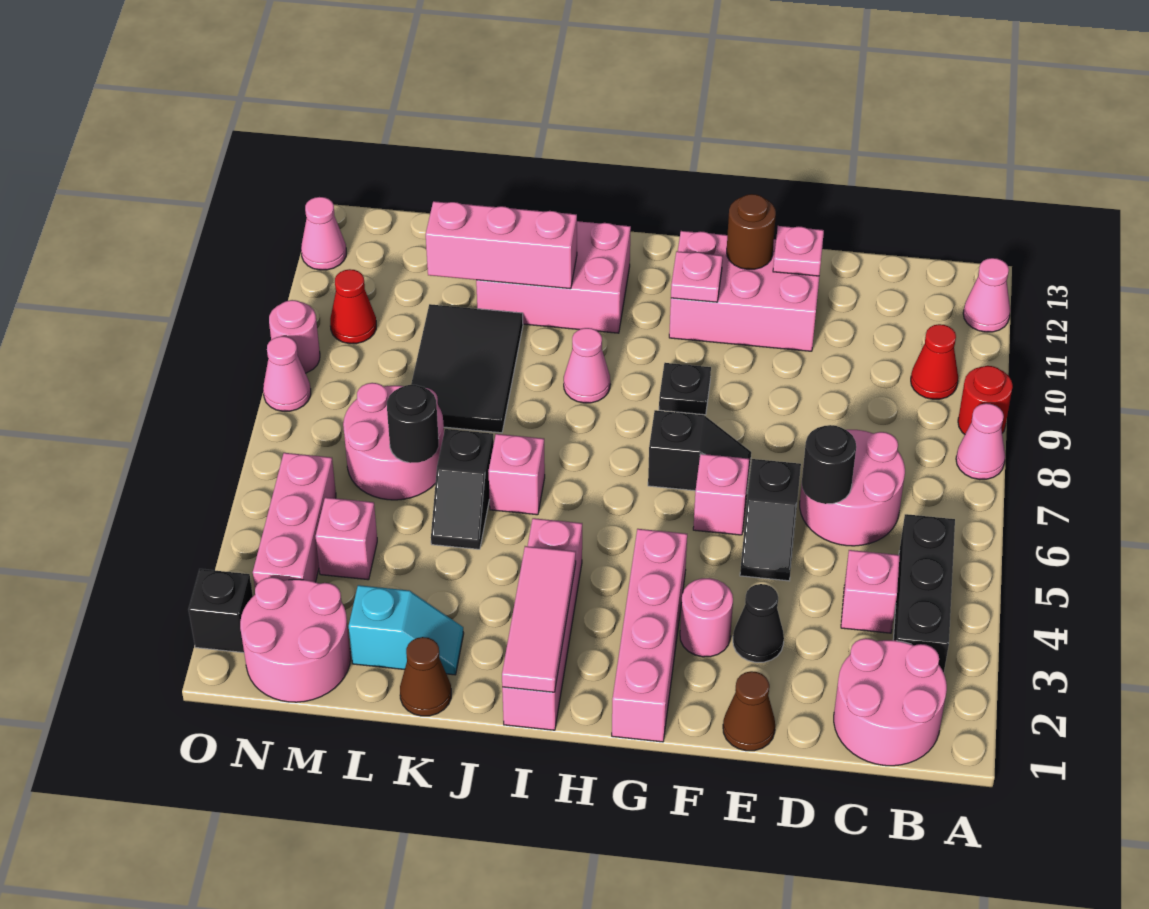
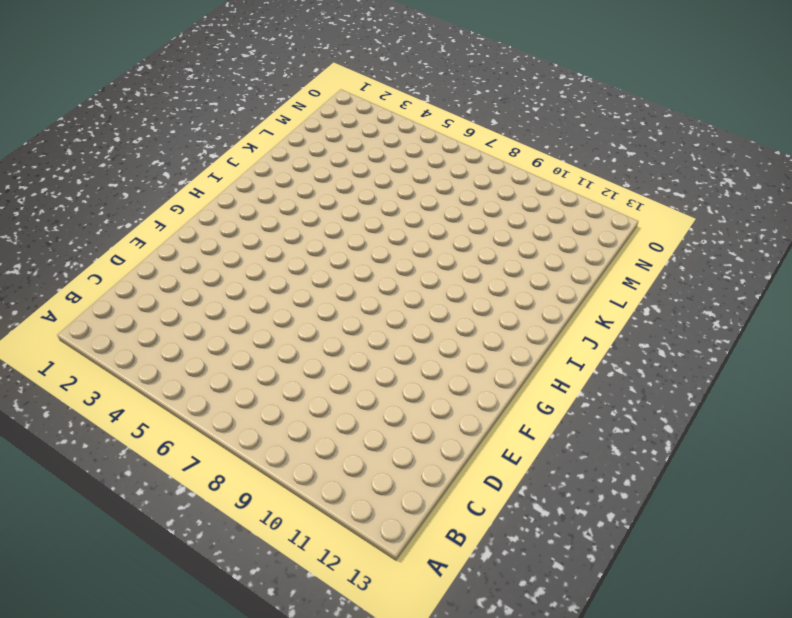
none -> pink cone A8 level 1
none -> red round brick A9 level 1
none -> pink cone A12 level 1
none -> pink round brick B1:C2 level 1

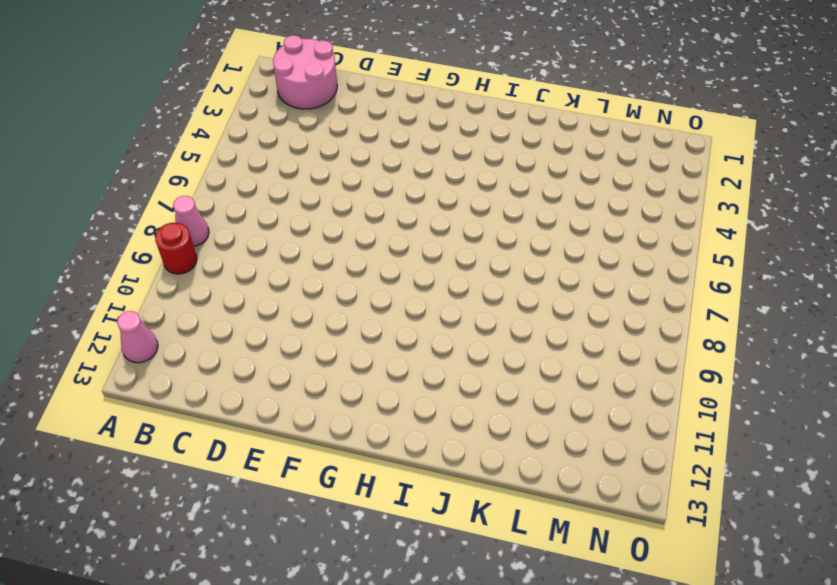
none -> black brick B3:B5 level 1
none -> red cone B10 level 1
none -> pink brick C4 level 1
none -> pink round brick C6:D7 level 1

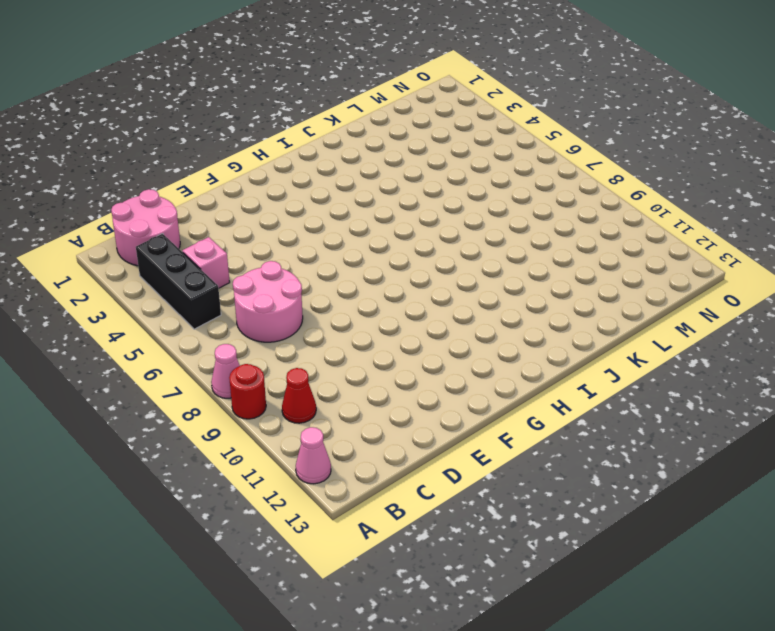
none -> brown cone E1 level 1
none -> black cone E3 level 1
none -> black slope E5:E6 level 1 top 6
none -> pink brick E11:G12 level 1

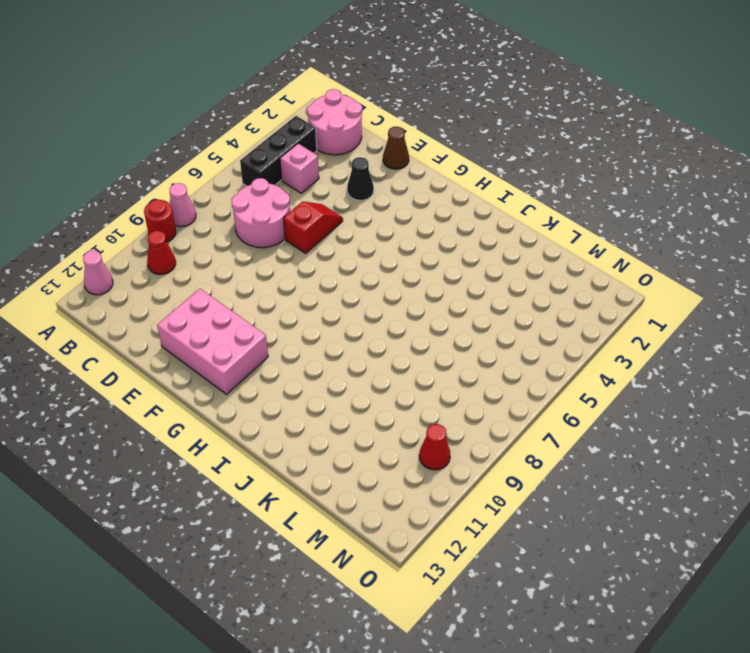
red slope E5:E6 level 1 top 6 -> black slope E5:E6 level 1 top 6
none -> pink round brick F3 level 1
none -> pink brick F6 level 1
none -> black slope F7:G7 level 1 top G
none -> pink brick G1:G4 level 1

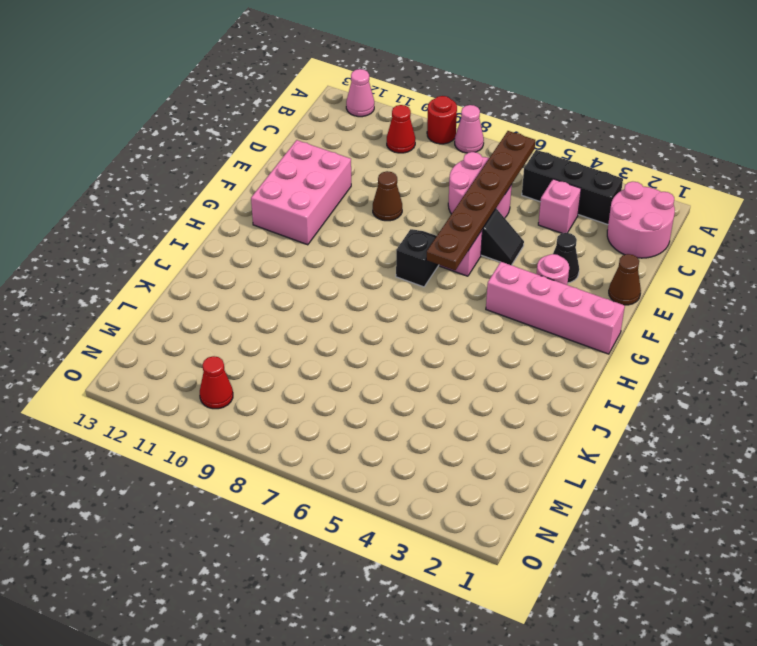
brown plate B6:G6 level 2 -> black round brick D6 level 2
brown cone E9 level 1 -> brown cone K1 level 1
none -> black plate G9 level 1
none -> pink brick I1:I4 level 1
none -> pink cone I9 level 1
none -> pink brick I11:K12 level 1

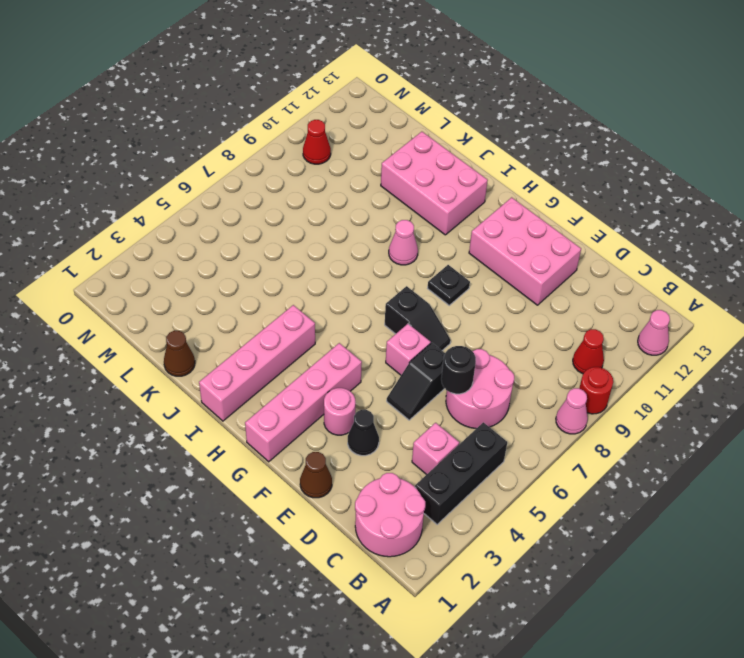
none -> pink brick J6 level 1
none -> cyan slope K2:L2 level 1 top L
none -> black slope K5:K6 level 1 top 6
none -> black tile K8:L10 level 1

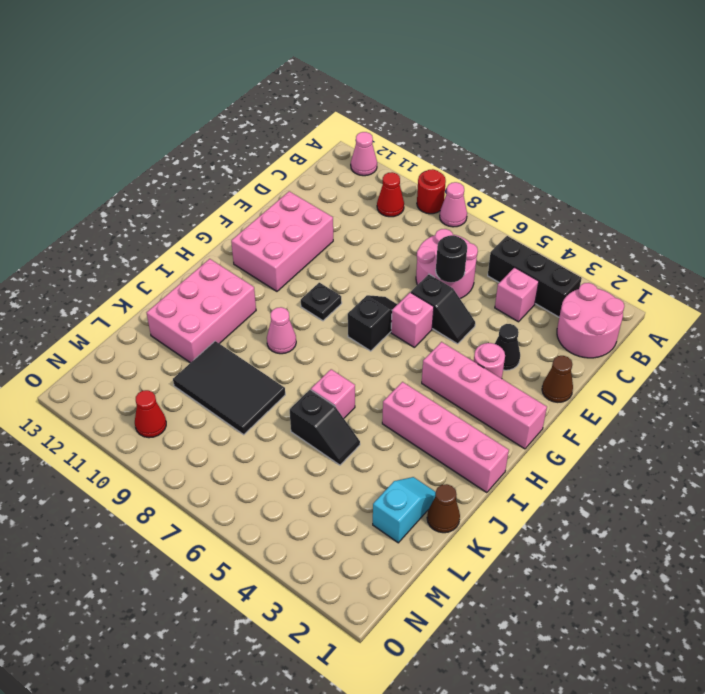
none -> pink round brick L6:M7 level 1
none -> pink round brick M1:N2 level 1
none -> pink brick M4 level 1
none -> pink brick N3:N5 level 1

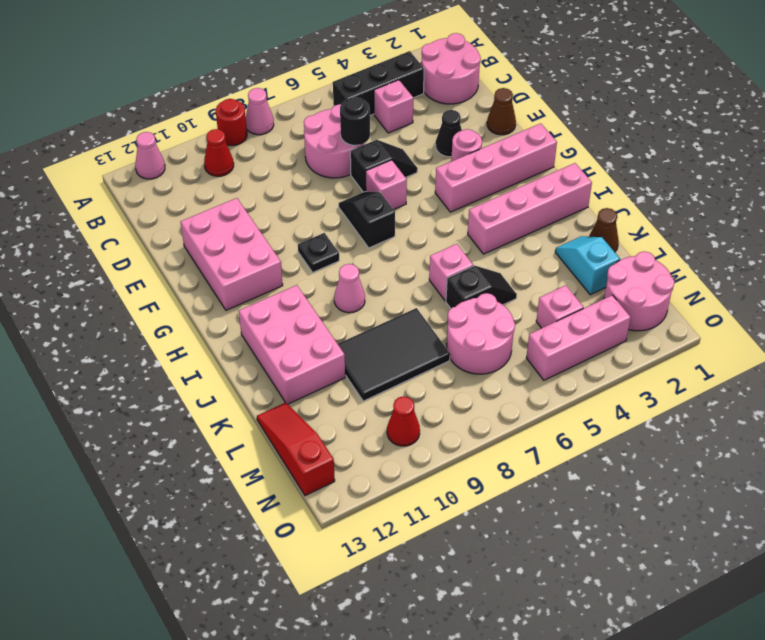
red slope L13:N13 level 1 top N -> none
none -> black brick O2 level 1
none -> pink cone O8 level 1
none -> pink round brick O9 level 1
none -> pink cone O12 level 1

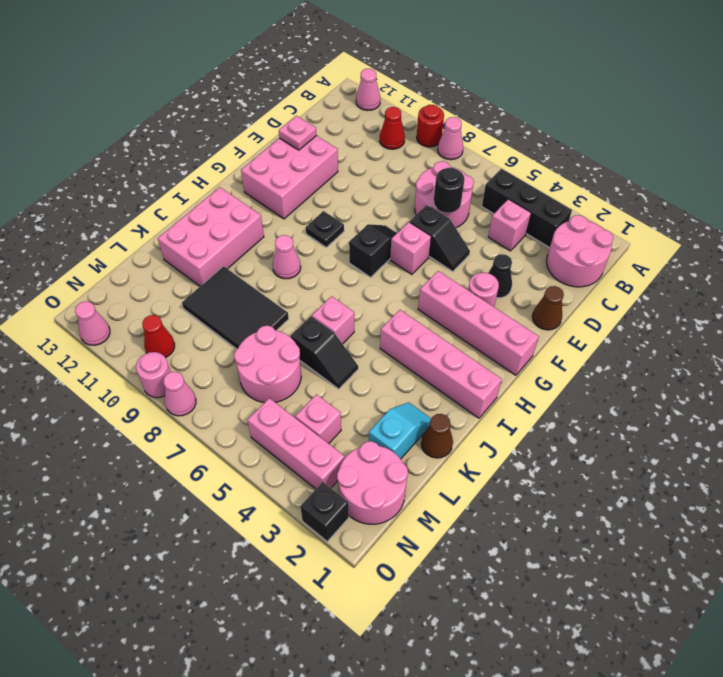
none -> brown round brick F12 level 2
none -> pink plate G11 level 2
none -> pink tile I1:I3 level 2
none -> pink brick J11:L11 level 2

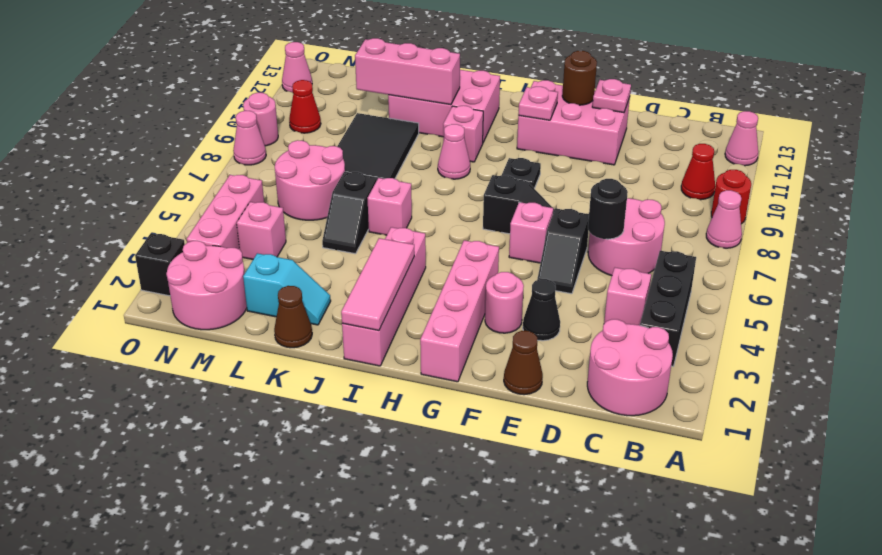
pink brick I10 level 1 -> none
none -> black round brick L6 level 2

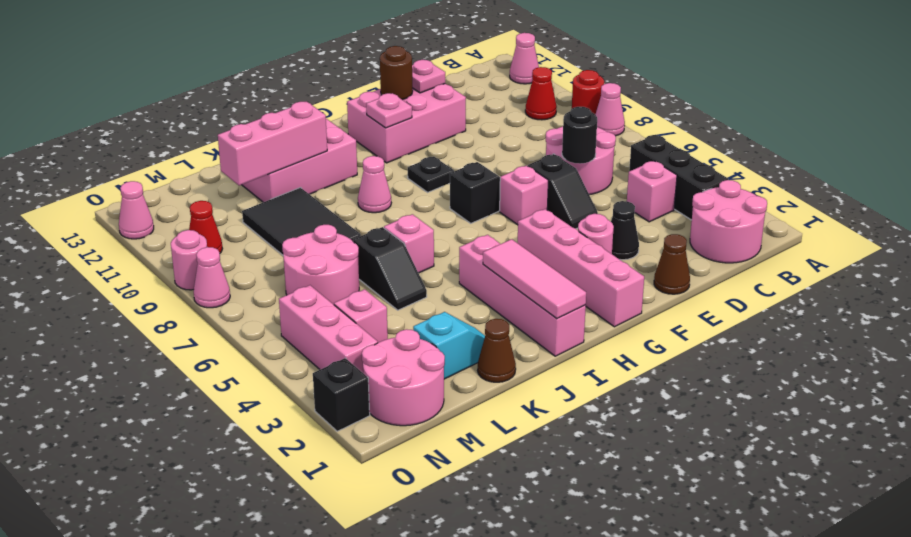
none -> black round brick L6 level 2

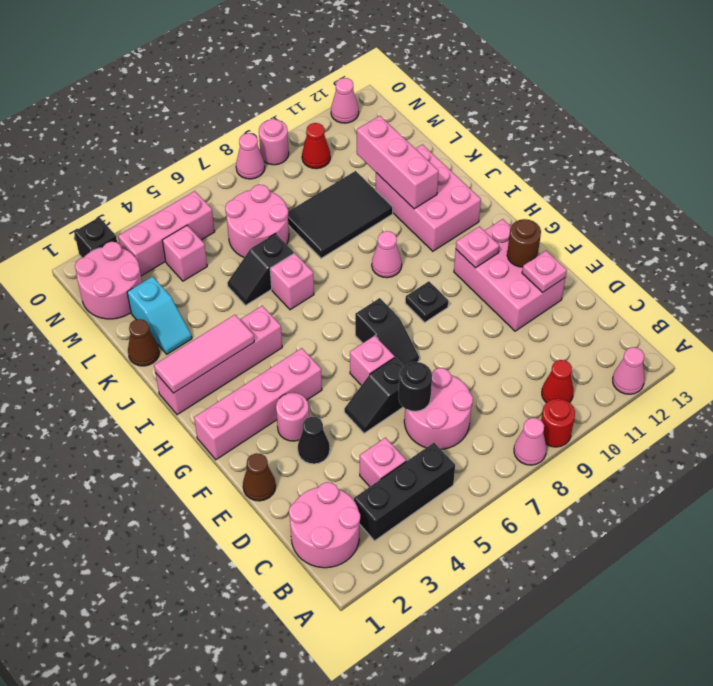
none -> black round brick L6 level 2

